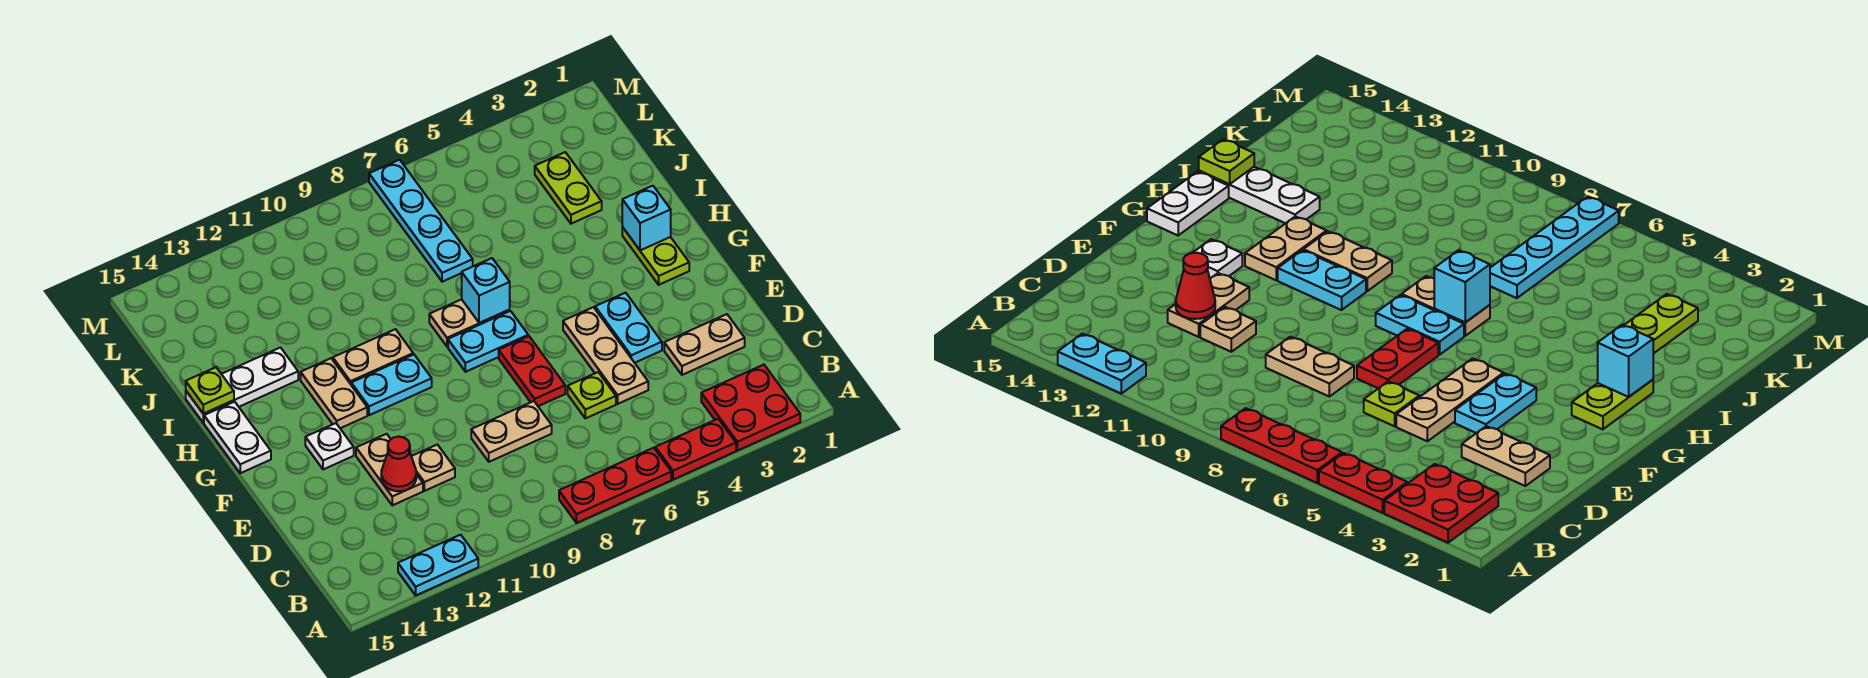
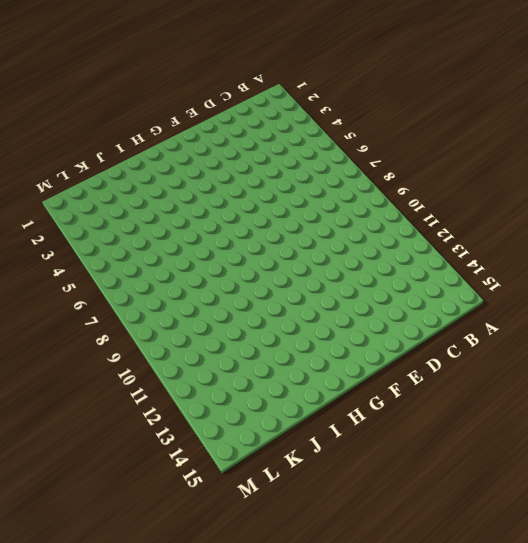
none -> red plate A2:B3 level 1
none -> red plate A4:A5 level 1
none -> red plate A6:A8 level 1

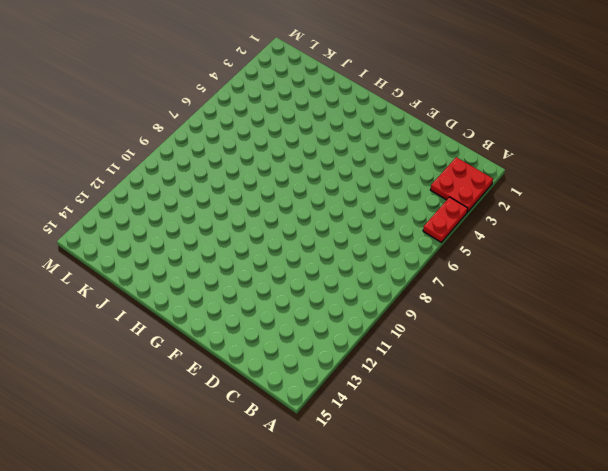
none -> red plate A6:A8 level 1
none -> cyan plate A12:A13 level 1
none -> tan plate D2:D3 level 1

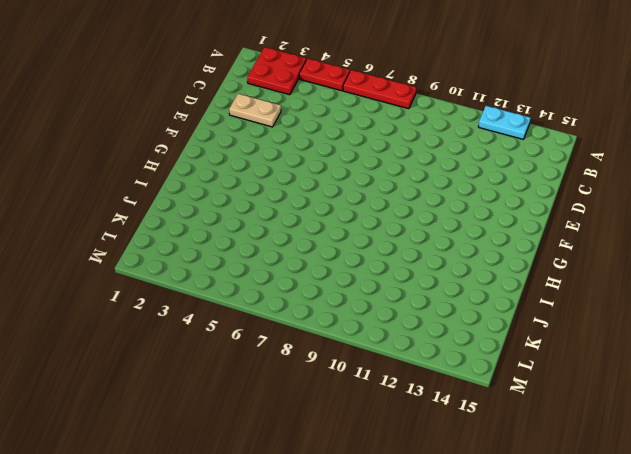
none -> tan plate D5:F5 level 1
none -> lime plate D6 level 1
none -> tan plate D8:D9 level 1

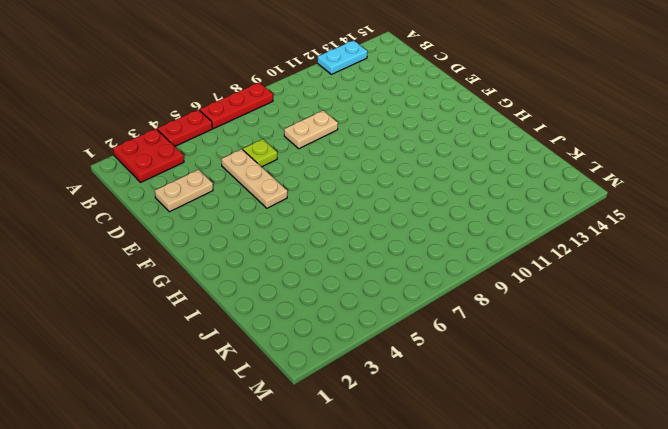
none -> tan plate D11 level 1
none -> tan plate D12:E12 level 1
none -> cyan plate E4:F4 level 1

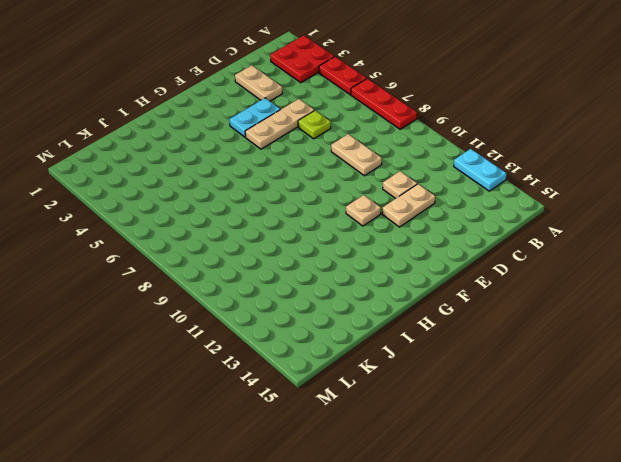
tan plate F11 level 1 -> none
none -> red plate E7:F7 level 1
none -> white plate F13 level 1
none -> lime plate G2:H2 level 1

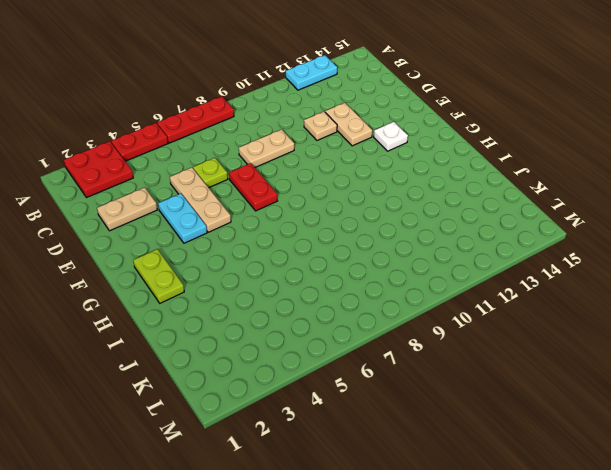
none -> cyan plate G7:G8 level 1
none -> cyan plate G10:G11 level 1
none -> tan plate G12:H12 level 1

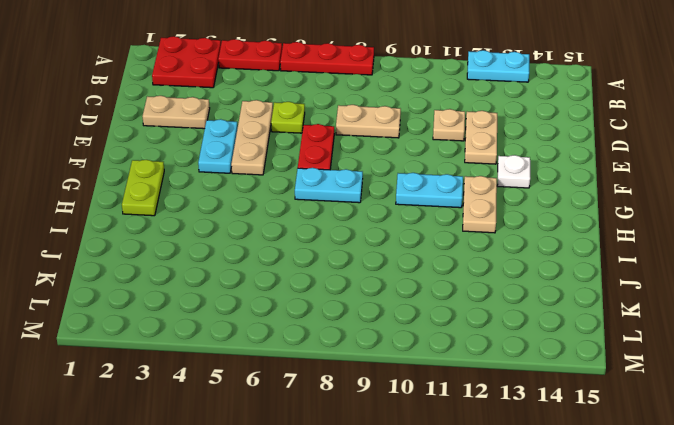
none -> white plate G15:H15 level 1
none -> tan plate H7:H8 level 1
none -> tan plate H10:H11 level 1

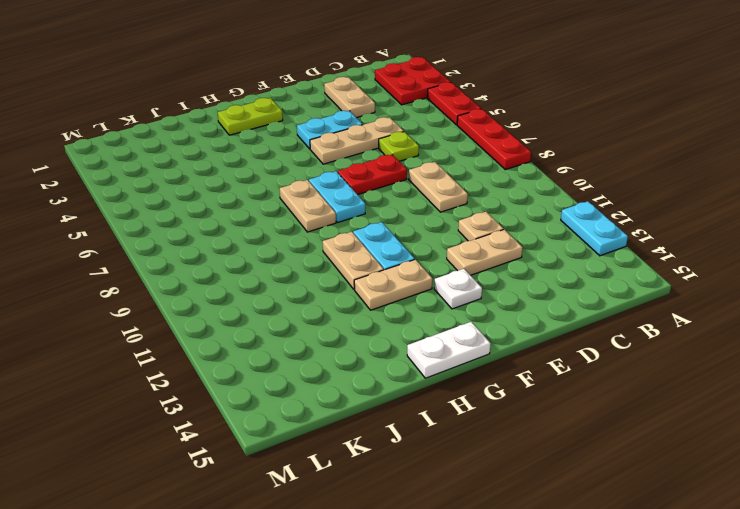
none -> white plate I13:I15 level 1
none -> lime plate J3:K3 level 1
none -> cyan plate J7:M7 level 1

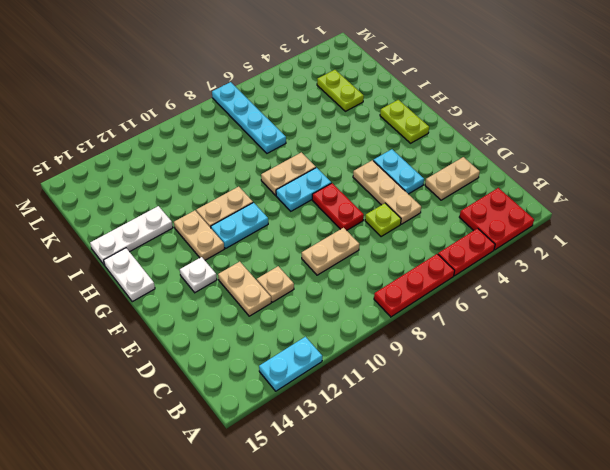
none -> red cone D12 level 2
none -> cyan brick H2 level 2
none -> cyan brick H7 level 2

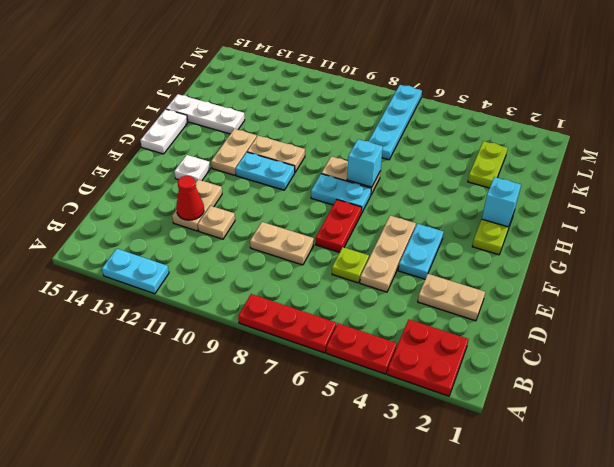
none -> lime plate I15 level 2

